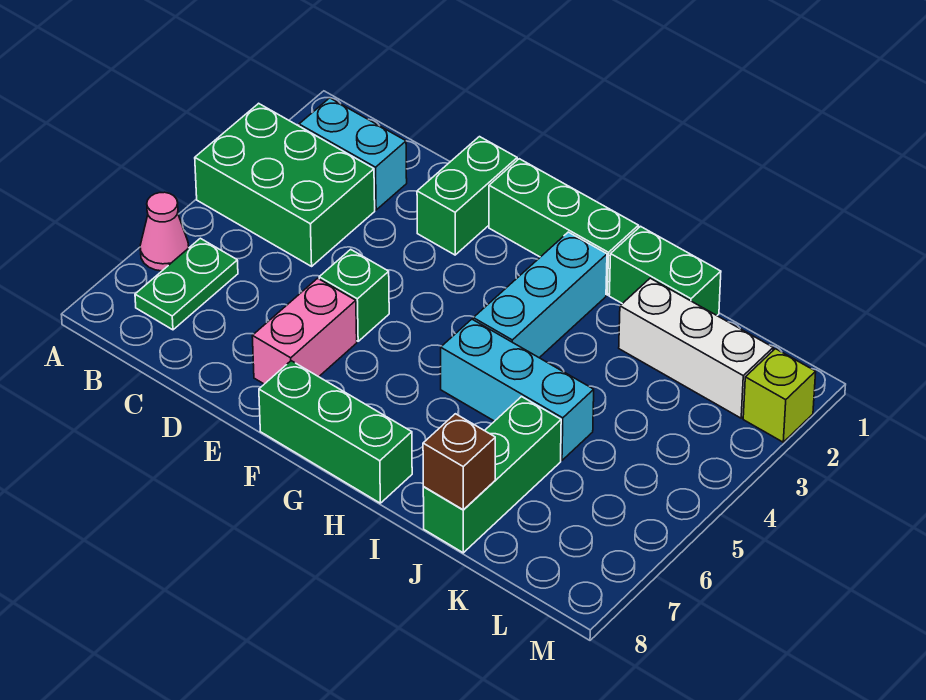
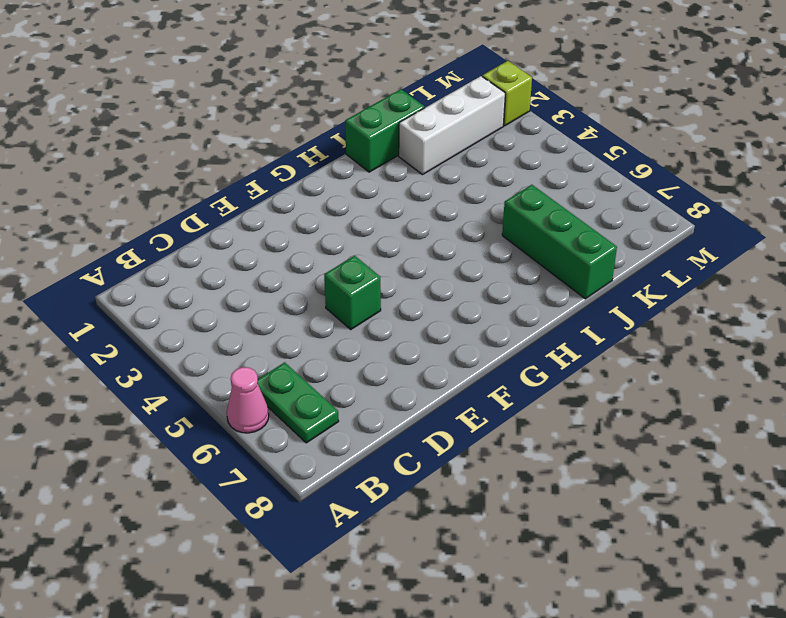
none -> green brick A3:C4 level 1
none -> cyan brick B2:C2 level 1
none -> green brick E1:E2 level 1

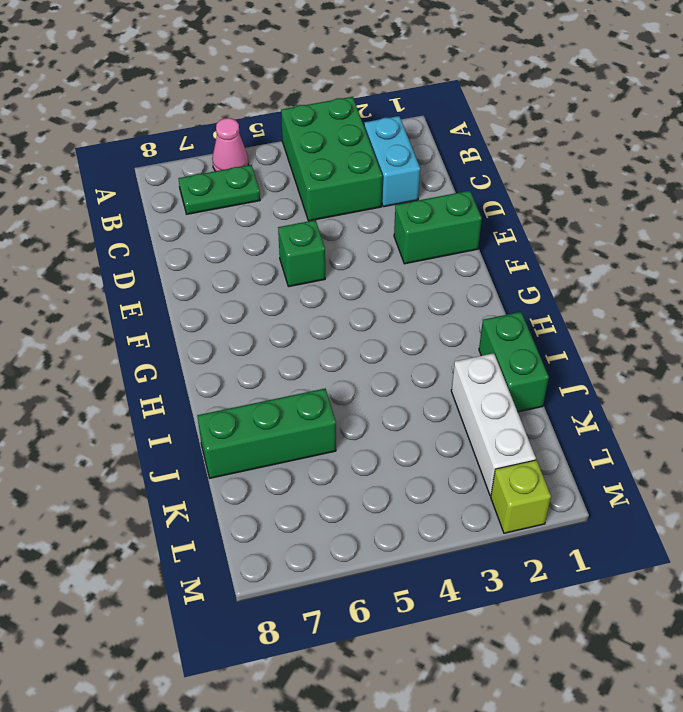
none -> pink brick E6:E7 level 1
none -> green brick F1:H1 level 1
none -> green brick F8:H8 level 1

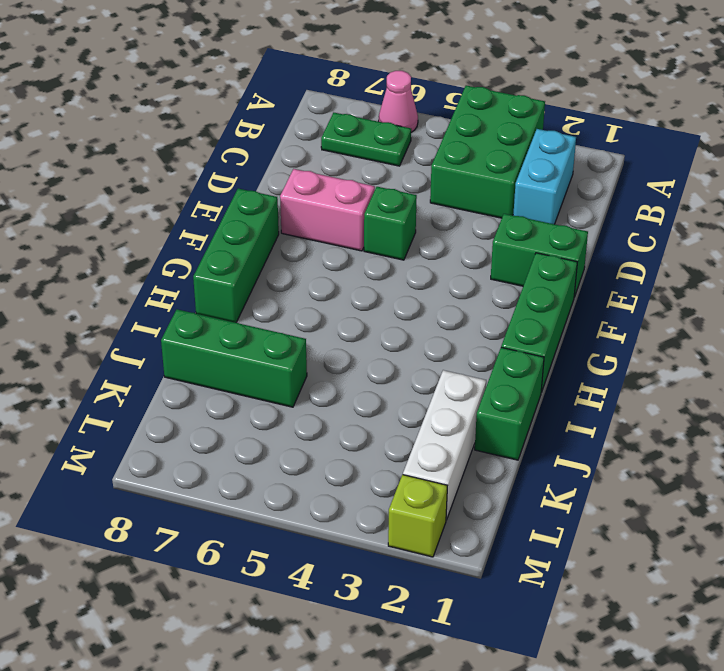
none -> cyan brick H2:H4 level 1
none -> cyan brick H5:J5 level 1
none -> brown brick J8 level 2

